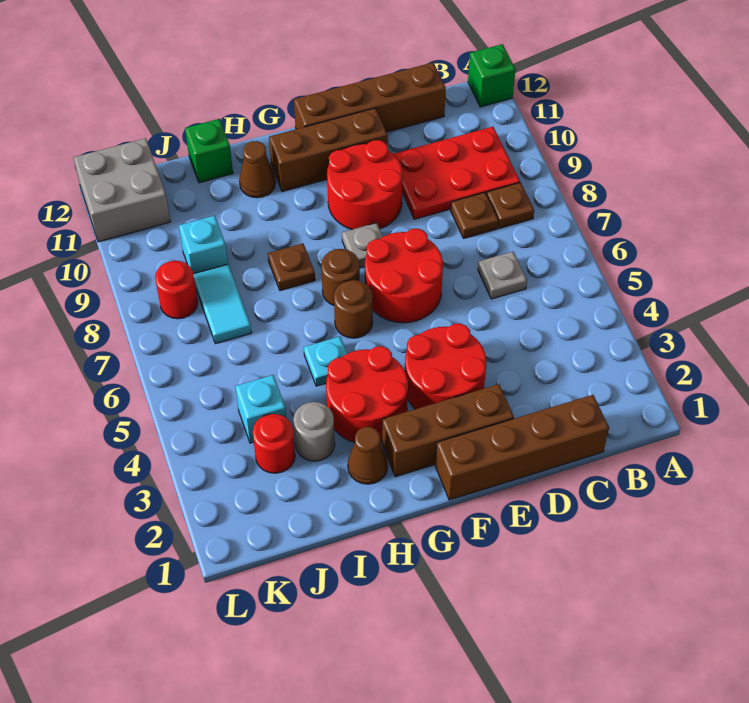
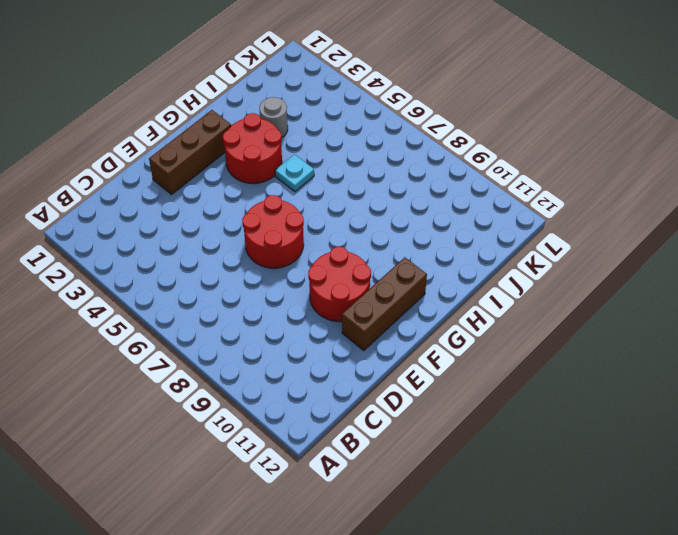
none -> green brick A12 level 1
none -> brown plate B8 level 1
none -> red plate B9:D10 level 1

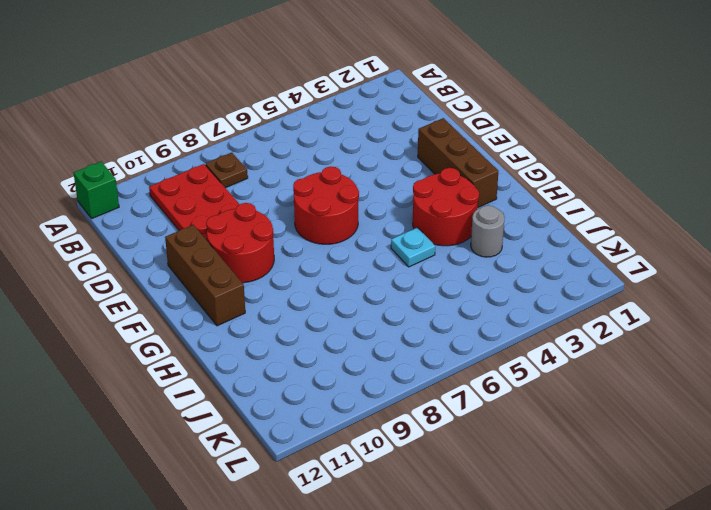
none -> brown brick C1:F1 level 1
none -> grey plate C6 level 1
none -> brown plate C8 level 1

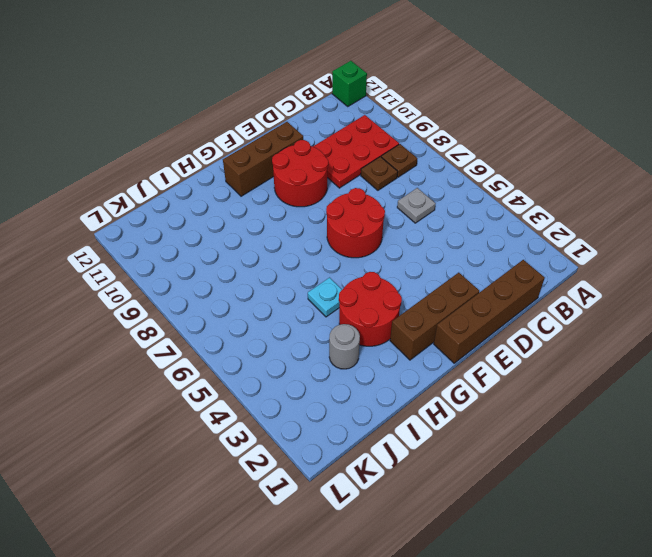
none -> brown brick C12:F12 level 1
none -> red round brick E3:F4 level 1
none -> grey plate F8 level 1

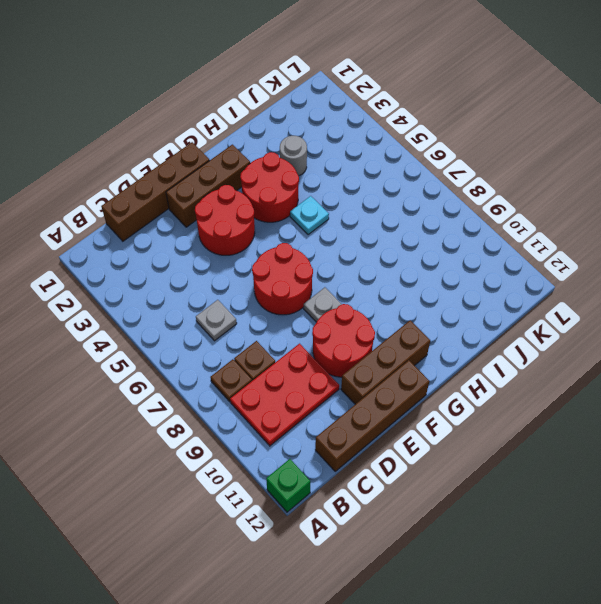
none -> brown round brick G6 level 1
none -> brown round brick G7 level 1
none -> brown cone H2 level 1

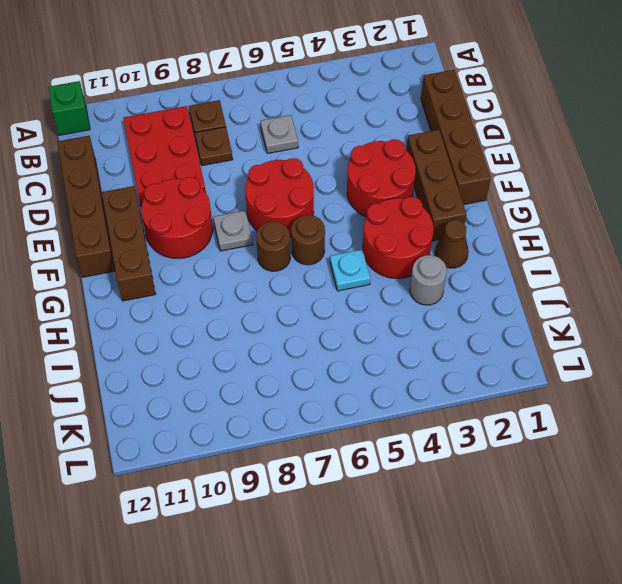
none -> brown plate H8 level 1
none -> brown cone H11 level 1
none -> green brick I12 level 1

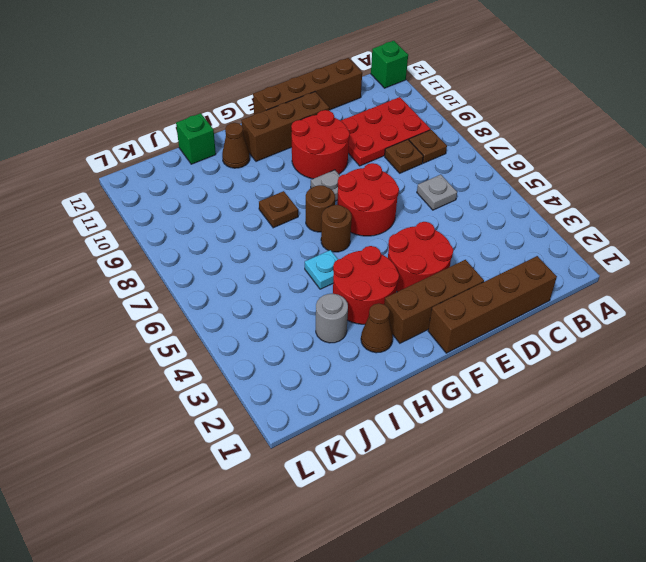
none -> red round brick J3 level 1
none -> cyan brick J4 level 1
none -> cyan tile J7:J8 level 1

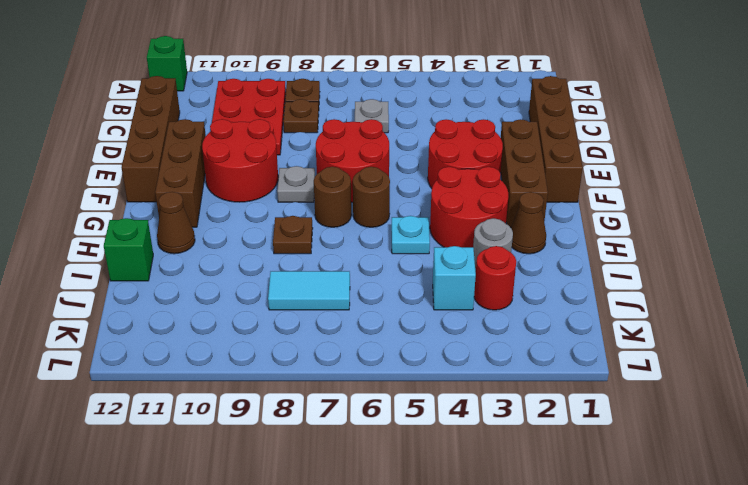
none -> cyan brick J9 level 1
none -> red round brick K8 level 1
none -> grey brick K11:L12 level 1

